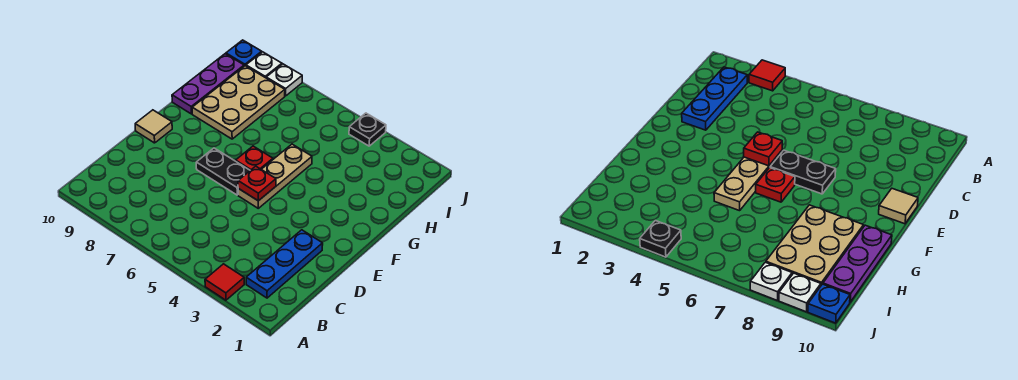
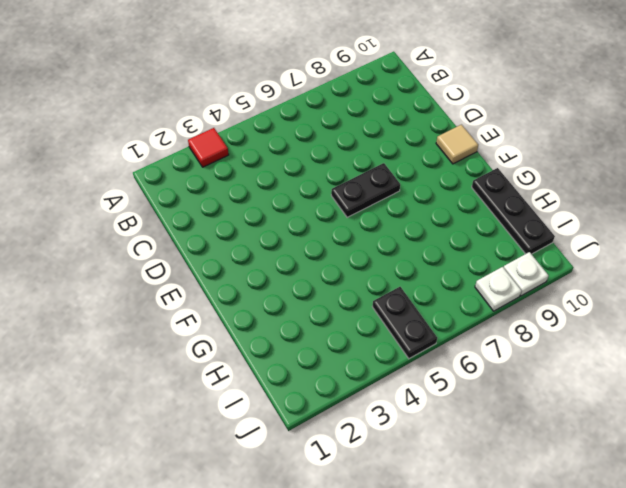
black plate G10:I10 level 1 -> purple plate G10:I10 level 1
black plate I5:J5 level 1 -> none
none -> blue plate B2:D2 level 1
none -> tan plate E5:G5 level 1
none -> red plate F6 level 1

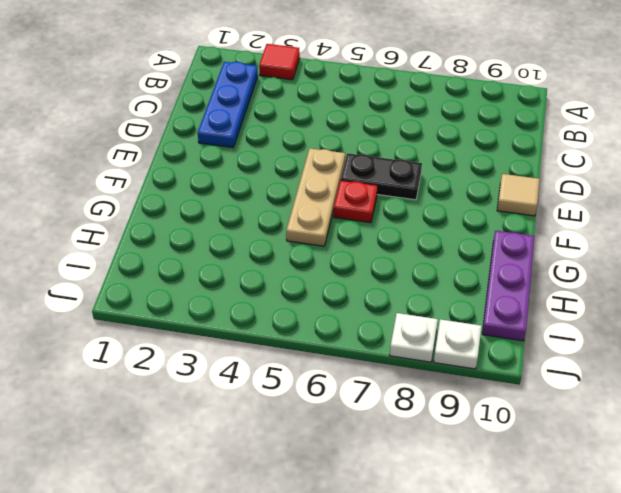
none -> tan plate G8:I9 level 1
none -> black plate J4 level 1
none -> blue plate J10 level 1

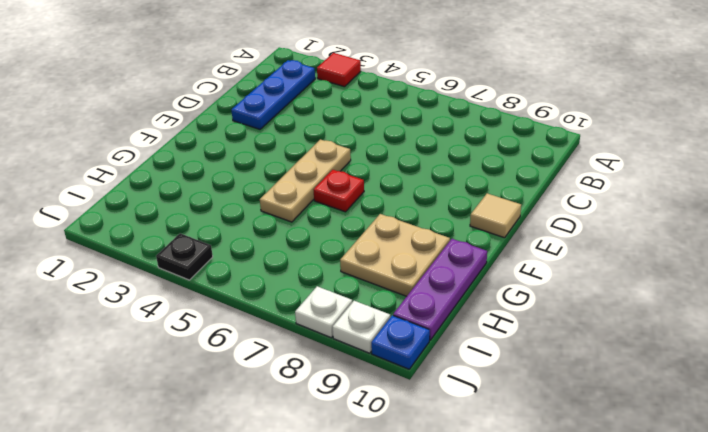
tan plate G8:H9 level 1 -> tan plate G8:I9 level 1
none -> black plate E6:E7 level 1
none -> red plate E5 level 2

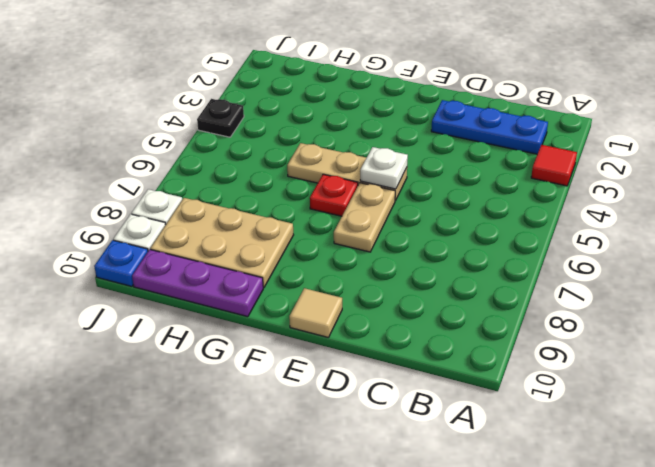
white plate E5 level 2 -> red plate E5 level 2
tan plate E6:E7 level 1 -> black plate E6:E7 level 1

